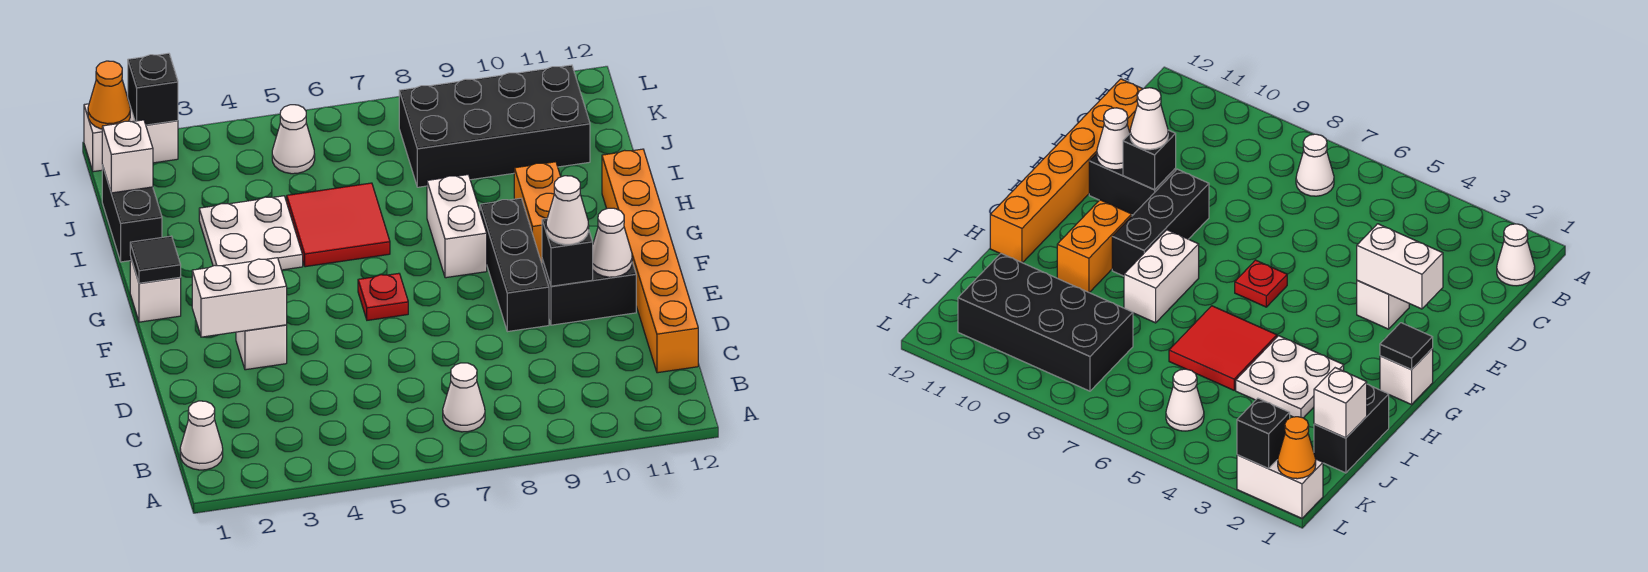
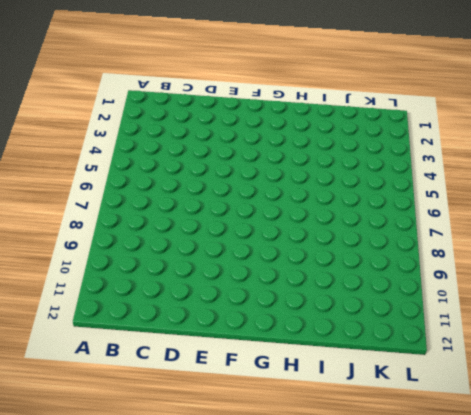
none -> white cone B1 level 1
none -> white cone B7 level 1
none -> orange brick C12:H12 level 1

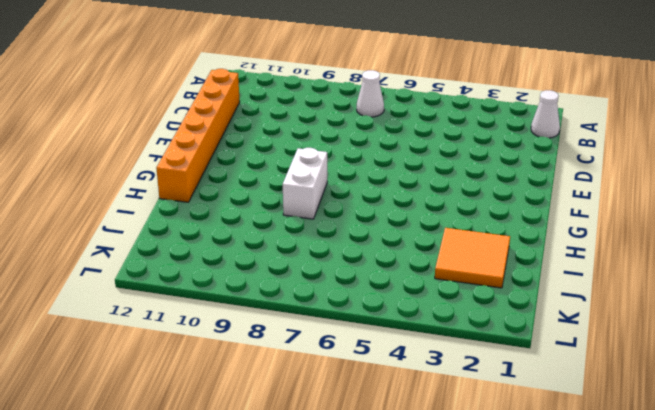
orange tile I2:J3 level 1 -> white plate H3:I4 level 1
none -> white brick E3 level 1
none -> black brick E9:G9 level 1
none -> black brick E10:E11 level 1

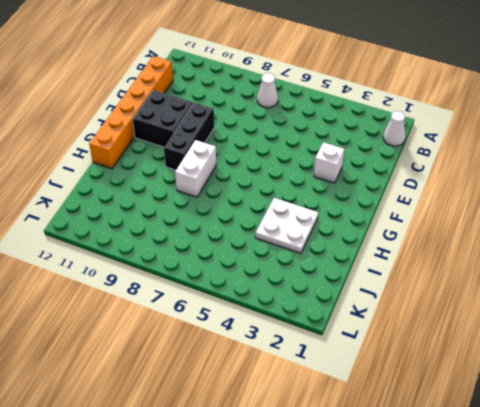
black brick E10:F11 level 1 -> black brick E10:E11 level 1
none -> red plate F6 level 1
none -> white brick G1 level 1
none -> orange brick G10:H10 level 1

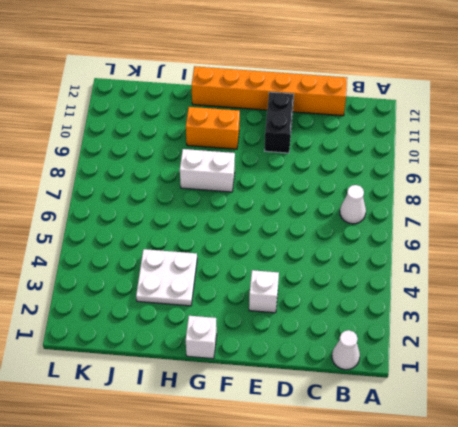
none -> black brick E9:G9 level 1
none -> red plate F6 level 1
none -> red tile H5:I6 level 1

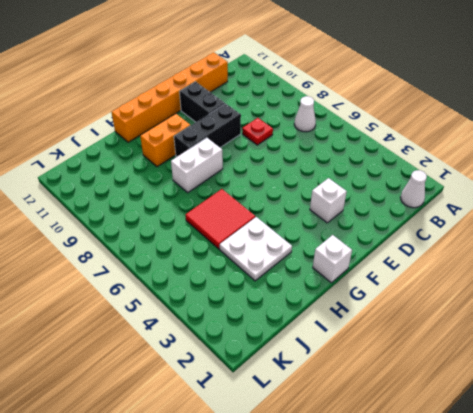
red plate D8 level 1 -> red plate F6 level 1
none -> black brick I1:J1 level 1
none -> black brick J8:K11 level 1
none -> white cone K5 level 1

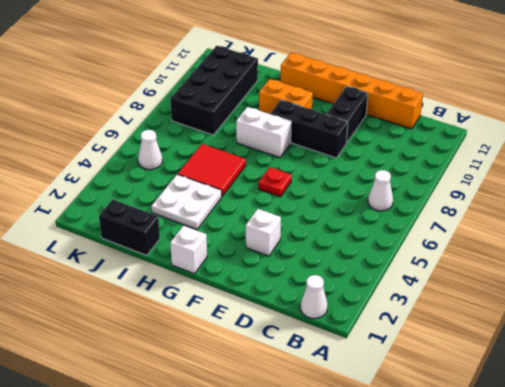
none -> white brick L1:L2 level 1
none -> white brick E2:E3 level 2
none -> black brick E10 level 2

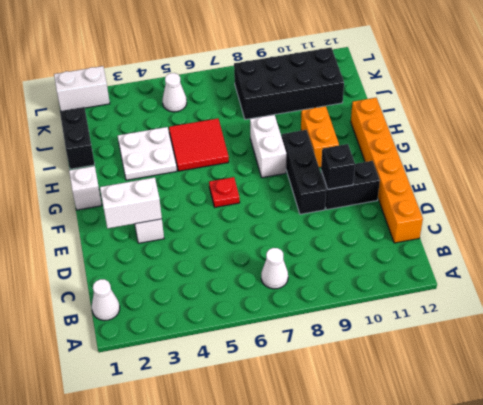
none -> white cone E11 level 2
none -> black tile G1 level 2
none -> white brick J1 level 2

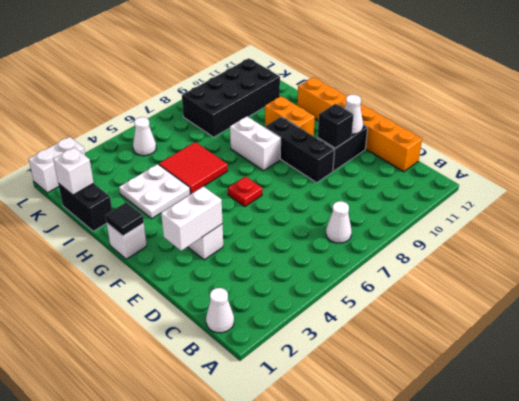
none -> orange cone L1 level 2
none -> black brick L2 level 2
none -> white cone E10 level 3

